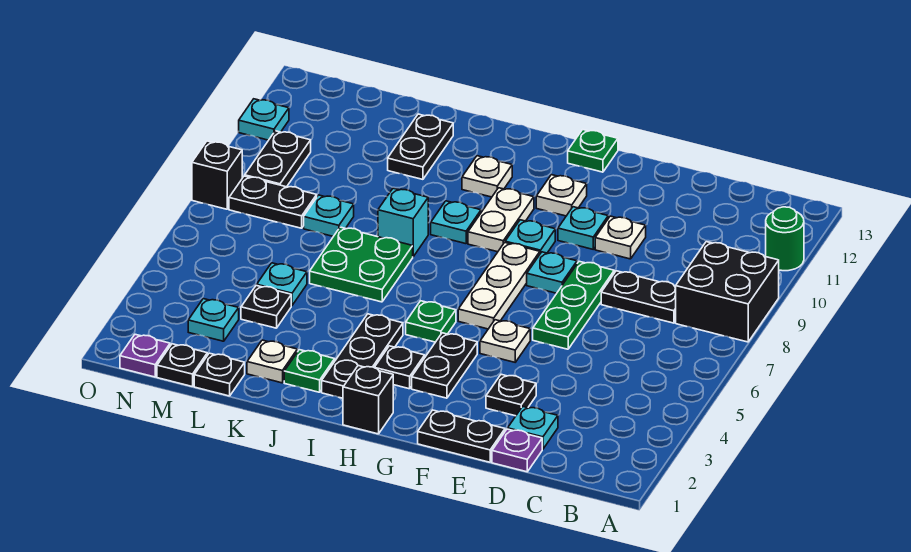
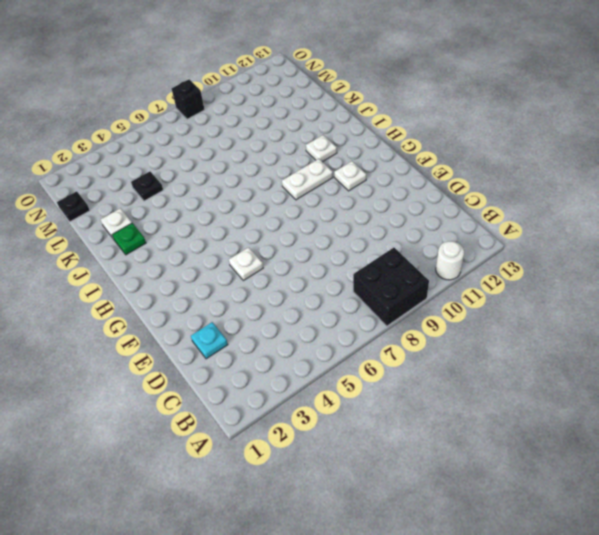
white round brick A11 level 1 -> green round brick A11 level 1
none -> black plate C8:D8 level 1
none -> purple plate D1 level 1
none -> black plate E1:F1 level 1
none -> black plate E3 level 1

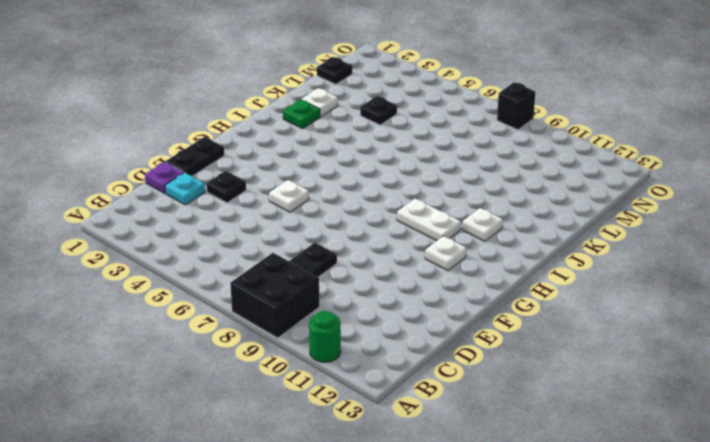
none -> green plate E6:E8 level 1
none -> white plate E10 level 1
none -> cyan plate F8 level 1
none -> cyan plate F10 level 1

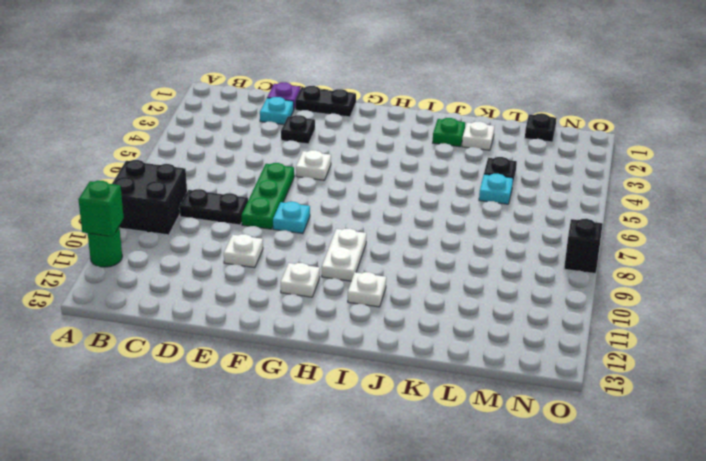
green brick A11 level 2 -> none
none -> cyan plate F10 level 1
none -> black plate G3:G4 level 1
none -> white plate G6:G8 level 1
none -> cyan plate G9 level 1

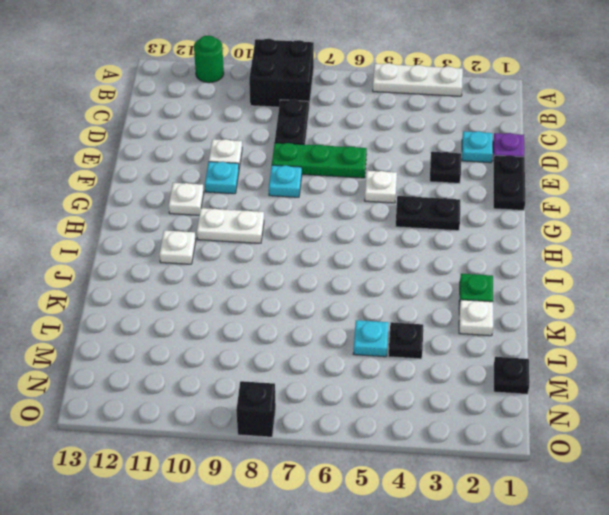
white plate A3:A5 level 1 -> white plate G6:G8 level 1
none -> cyan plate G9 level 1
none -> green plate G13 level 1
none -> black brick H1 level 1
none -> black plate H3 level 1

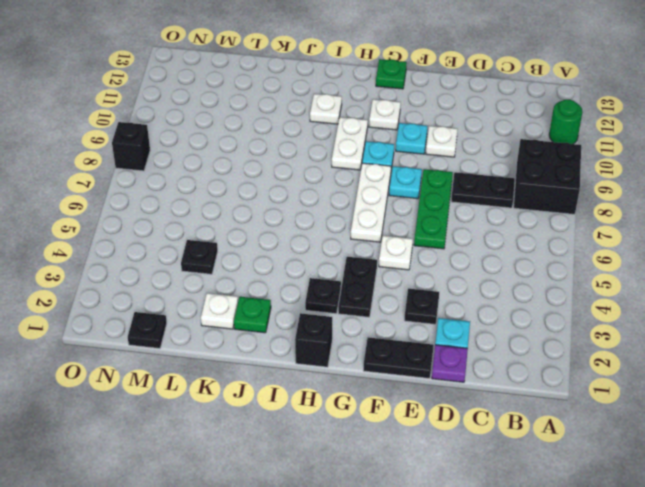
none -> green plate H5 level 1
none -> black plate I2:I4 level 1
none -> cyan plate I9 level 1
none -> green plate J6:K7 level 1

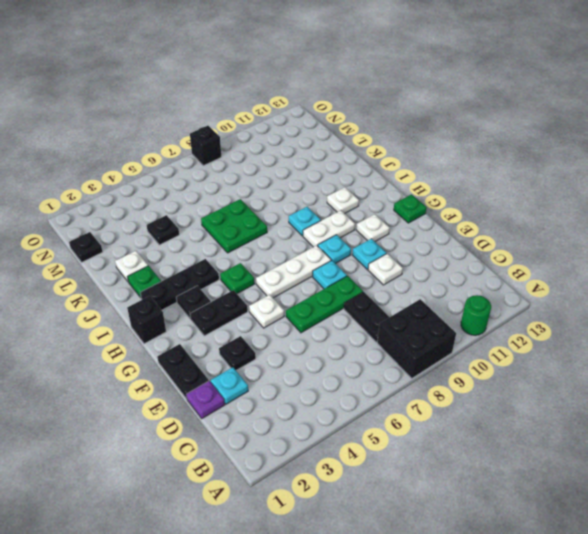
none -> cyan brick J8 level 1
none -> black plate K11:K12 level 1
none -> black plate L1 level 1
none -> cyan plate L5 level 1

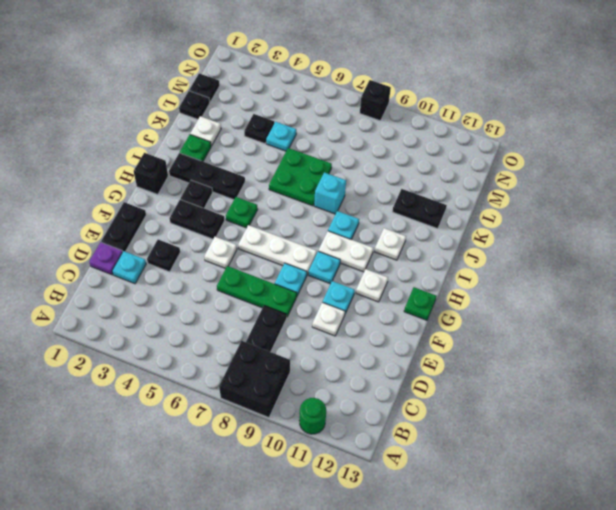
none -> cyan plate L8 level 1
none -> cyan plate M3 level 1
none -> black plate M8:N8 level 1
none -> purple plate N1 level 1

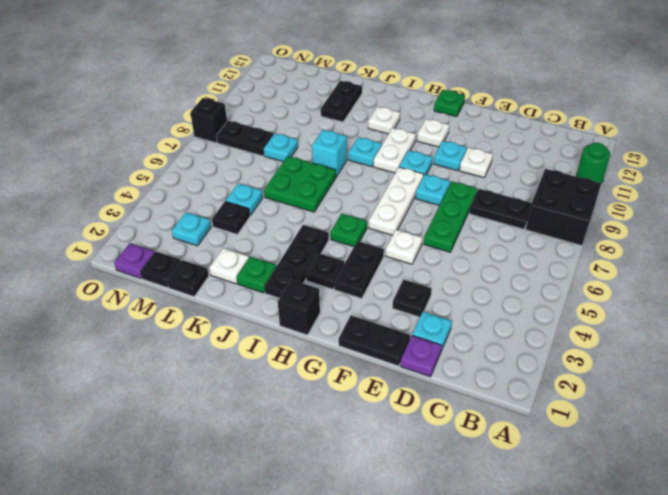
none -> black plate N9:N10 level 1
none -> cyan plate O11 level 1

